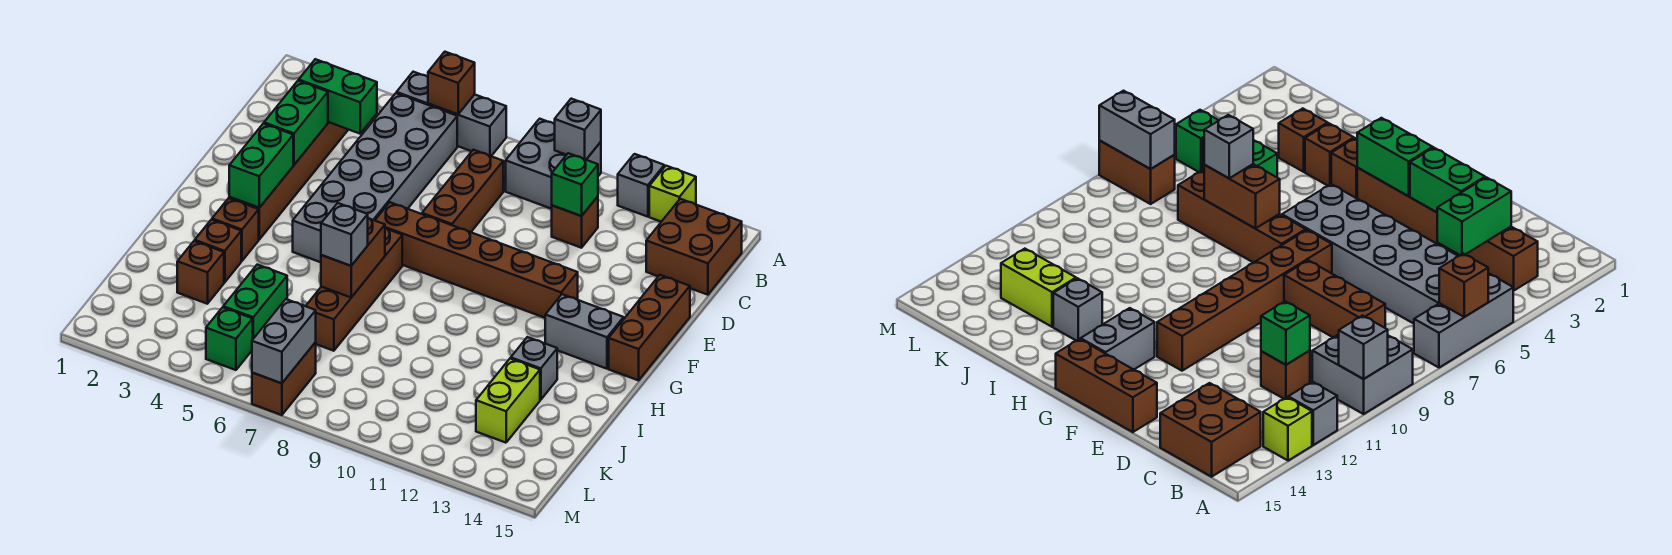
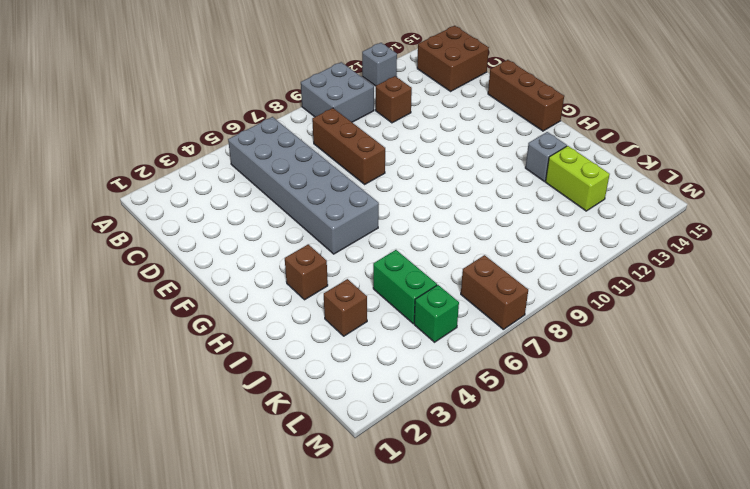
none -> grey brick A5:A7 level 1
none -> lime brick A13 level 1
none -> brown brick B3:G3 level 1
none -> brown brick F7:F12 level 1

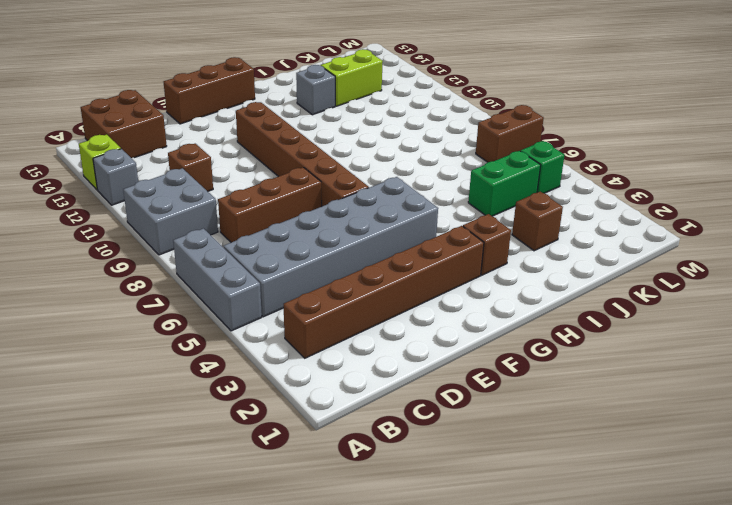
none -> brown brick G7:J7 level 1
none -> grey brick G13:G14 level 1
none -> brown brick I3 level 1
none -> brown brick A6 level 2

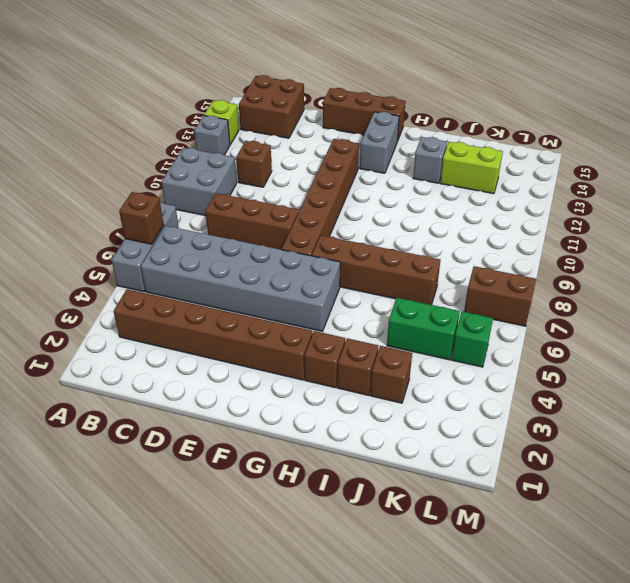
none -> grey brick A10 level 2
none -> green brick C3:C4 level 2
none -> green brick C11 level 2
none -> green brick D3:E3 level 2

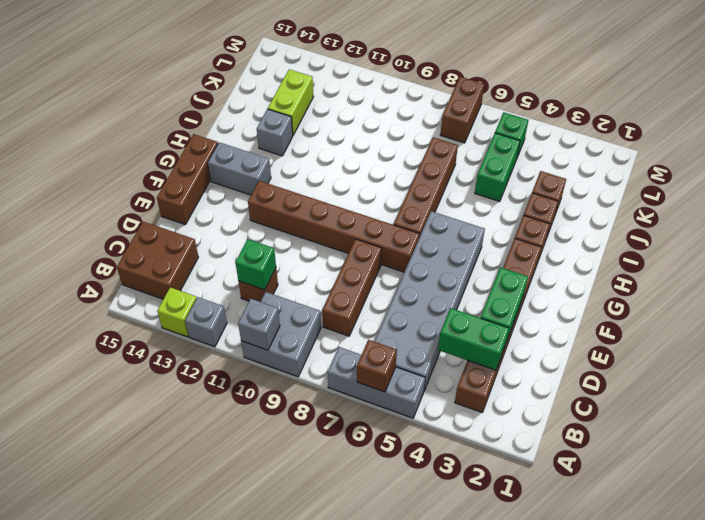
none -> green brick F3:G3 level 2
none -> brown brick H7:I7 level 2
none -> grey brick L7:M7 level 2
none -> grey brick I7 level 3

